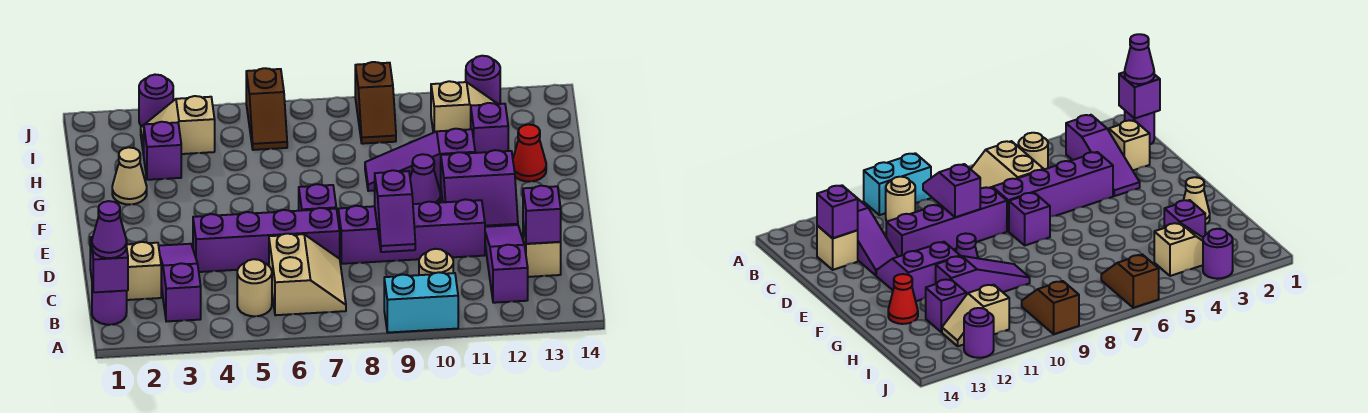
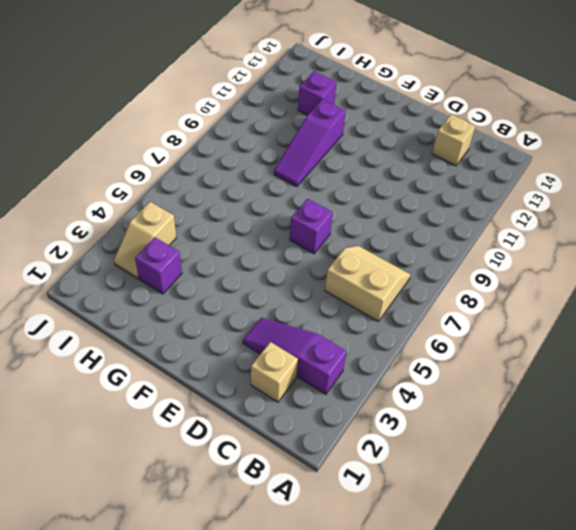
none -> cyan brick A9:A10 level 1
none -> purple round brick B1 level 1
none -> tan round brick B5 level 1

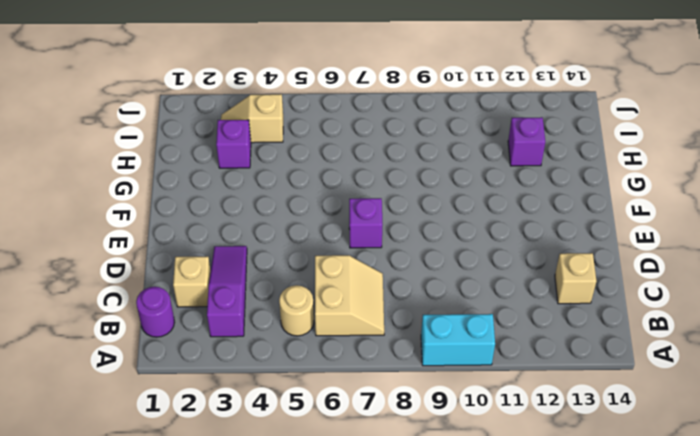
none -> tan round brick B10 level 1
none -> purple slope B12:D12 level 1 top B
none -> purple brick D4:D7 level 1

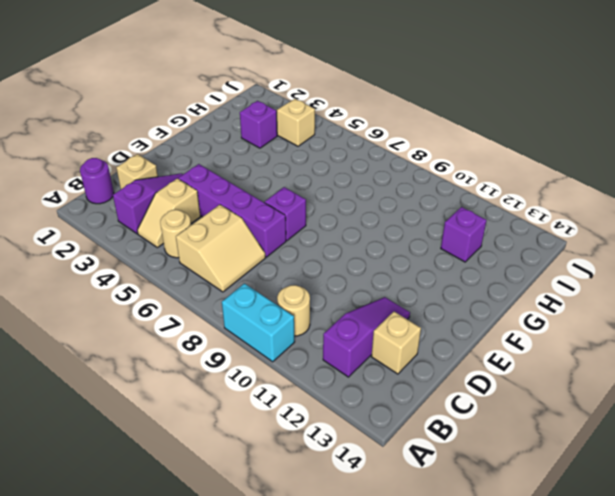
tan slope B4:C4 level 1 top C -> tan slope I11:I12 level 1 top 11
none -> purple brick D8:D11 level 1
none -> purple slope E11:F12 level 1 top F
none -> purple cone F10 level 1

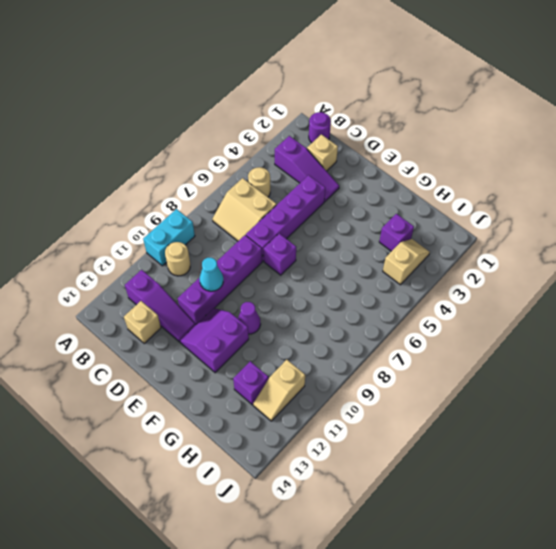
cyan cone D10 level 2 -> none
none -> tan cone G2 level 1
none -> purple slope G9:G11 level 1 top 11
none -> red cone G13 level 1

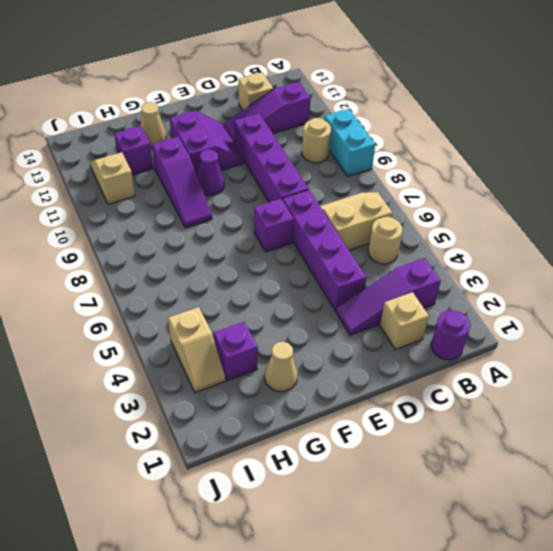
tan cone G13 level 1 -> red cone G13 level 1
none -> brown slope I6:J6 level 1 top J
none -> brown slope I9:J9 level 1 top J
none -> purple round brick J3 level 1

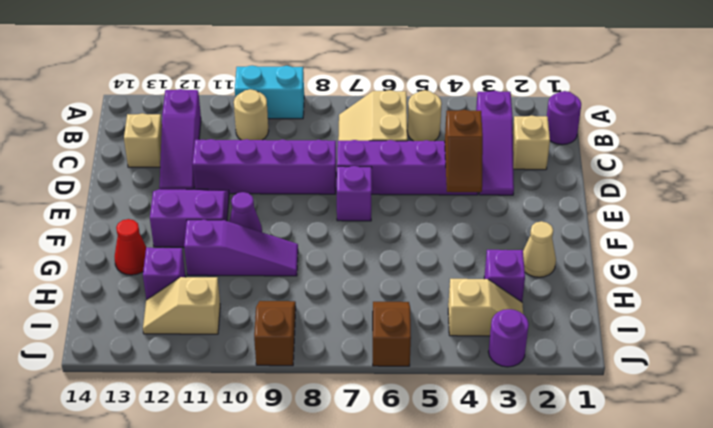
brown slope D4:E4 level 2 top D -> none
none -> purple round brick J12 level 1
none -> purple brick B1 level 2
none -> purple slope C9:D9 level 2 top D

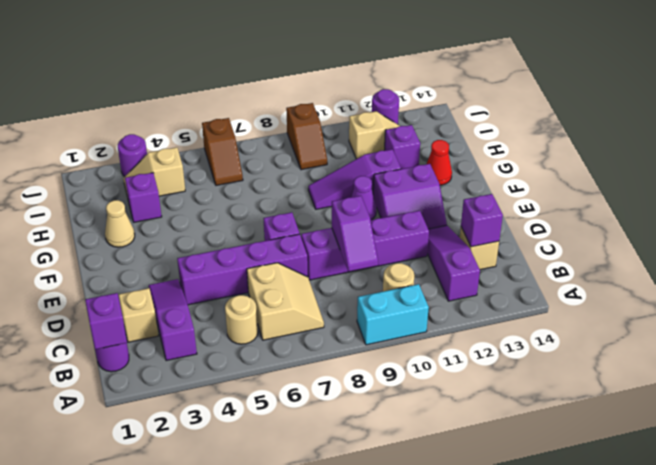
none -> purple cone B1 level 3

